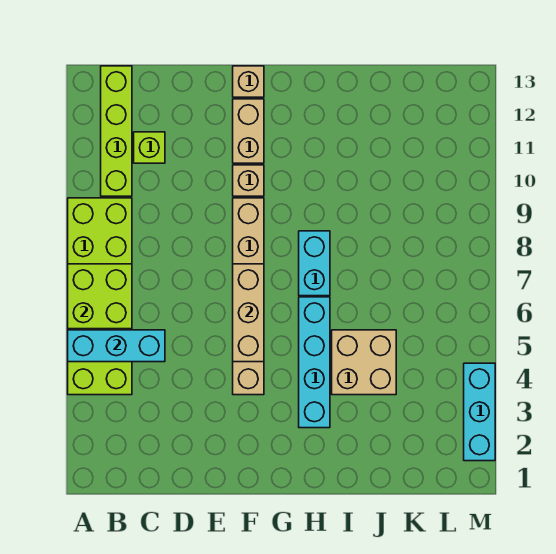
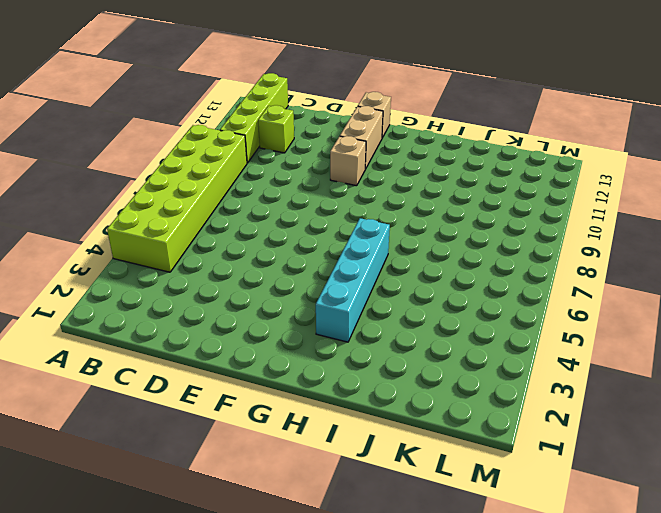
none -> tan brick F4:F9 level 1
none -> cyan brick H7:H8 level 1
none -> tan brick I4:J5 level 1

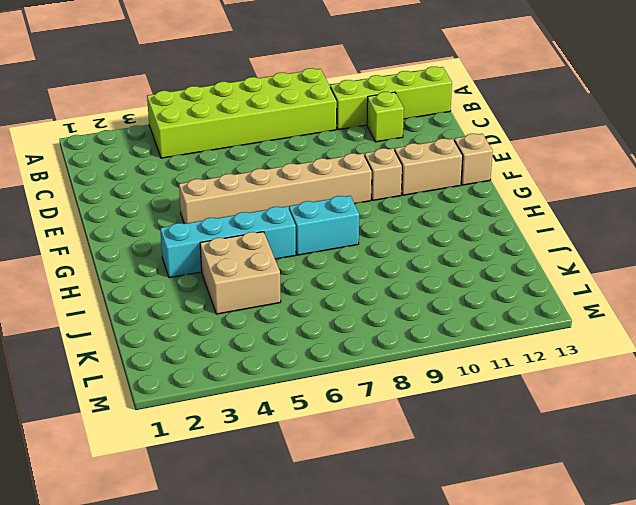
none -> cyan brick M2:M4 level 1
none -> cyan brick A5:C5 level 2
none -> lime brick A6:B7 level 2

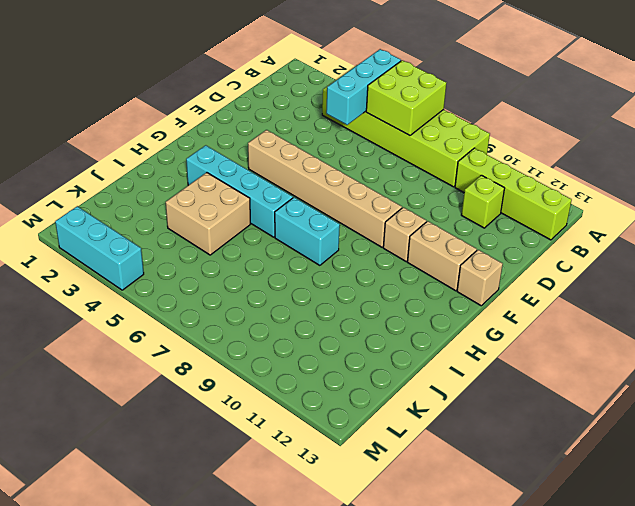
none -> tan brick F5:F7 level 2

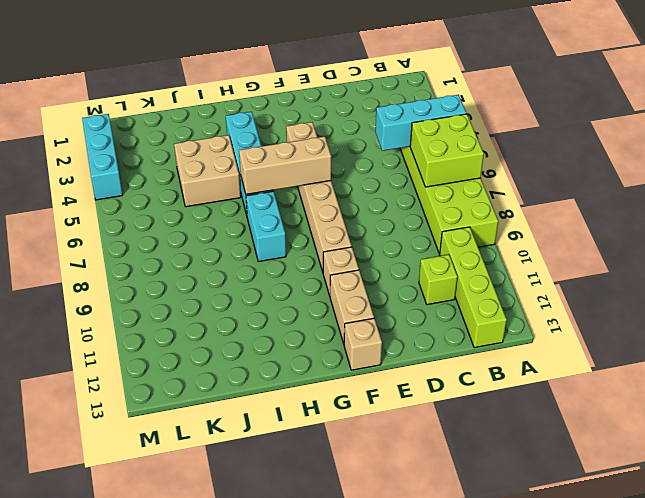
tan brick F6:H6 level 2 -> tan brick F5:F7 level 2

